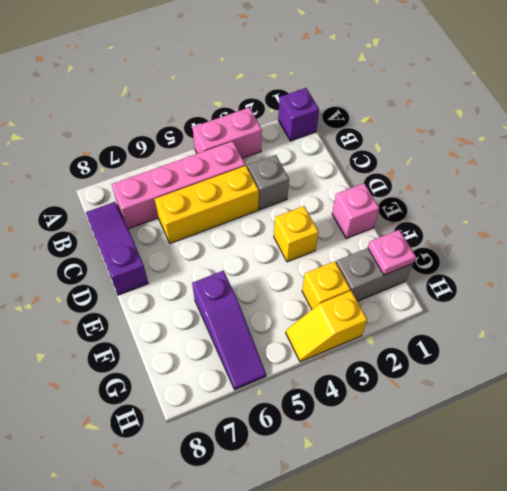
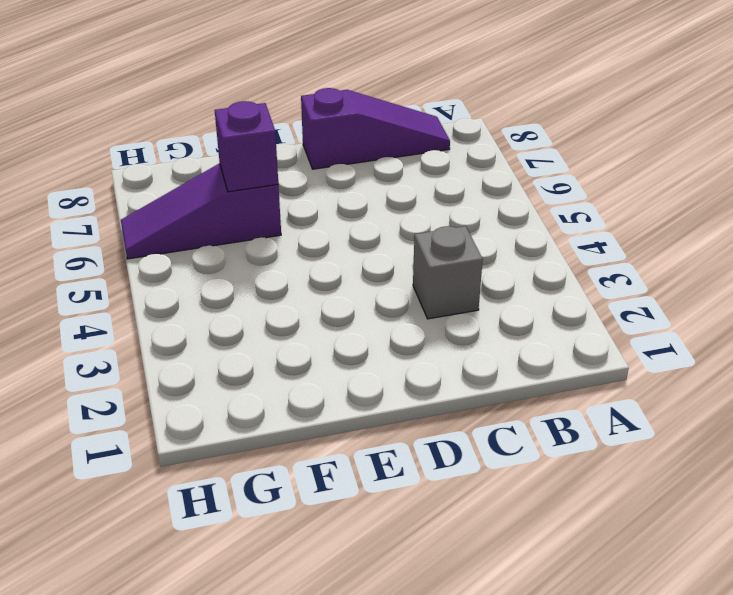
purple brick F6 level 2 -> purple brick A1 level 1
none -> pink brick A3:A4 level 1
none -> pink brick B4:B7 level 1
none -> yellow brick C4:C6 level 1

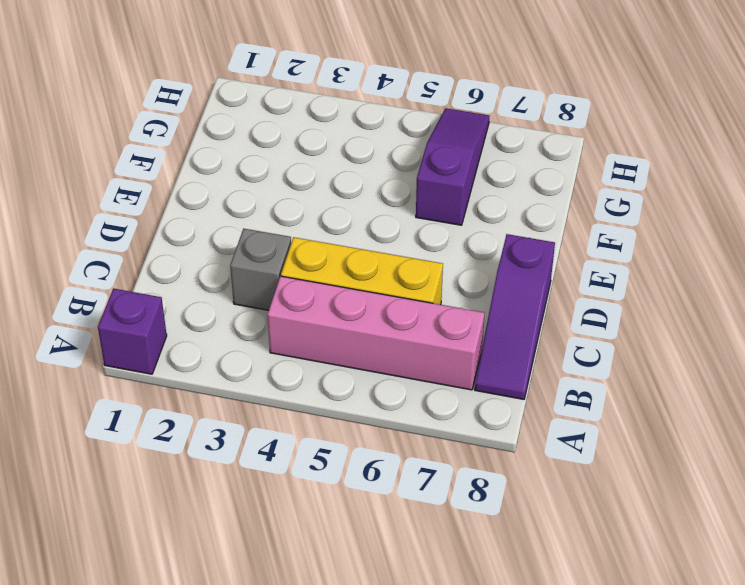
none -> pink brick A3:A4 level 1
none -> pink brick E1 level 1
none -> yellow brick E3 level 1

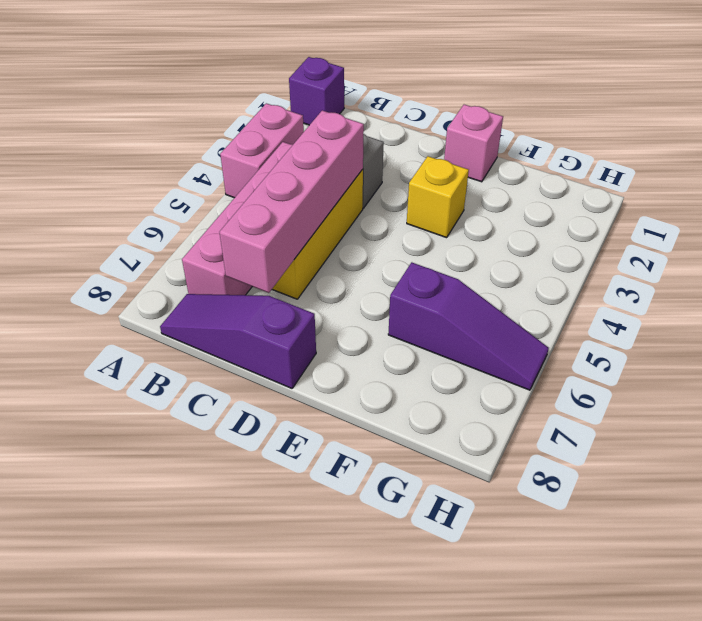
pink brick C4:C7 level 2 -> none
none -> grey brick G1:G2 level 1
none -> yellow brick G3 level 1
none -> yellow slope H3:H4 level 1 top 3

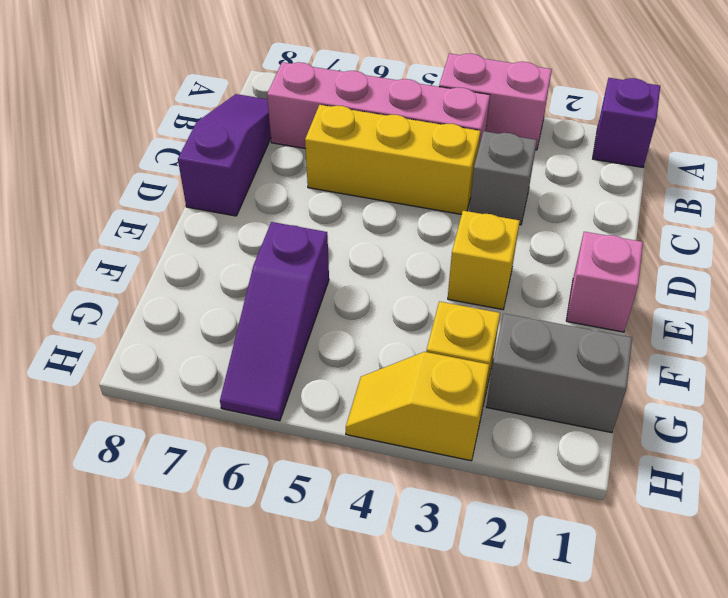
none -> pink plate G1 level 2

